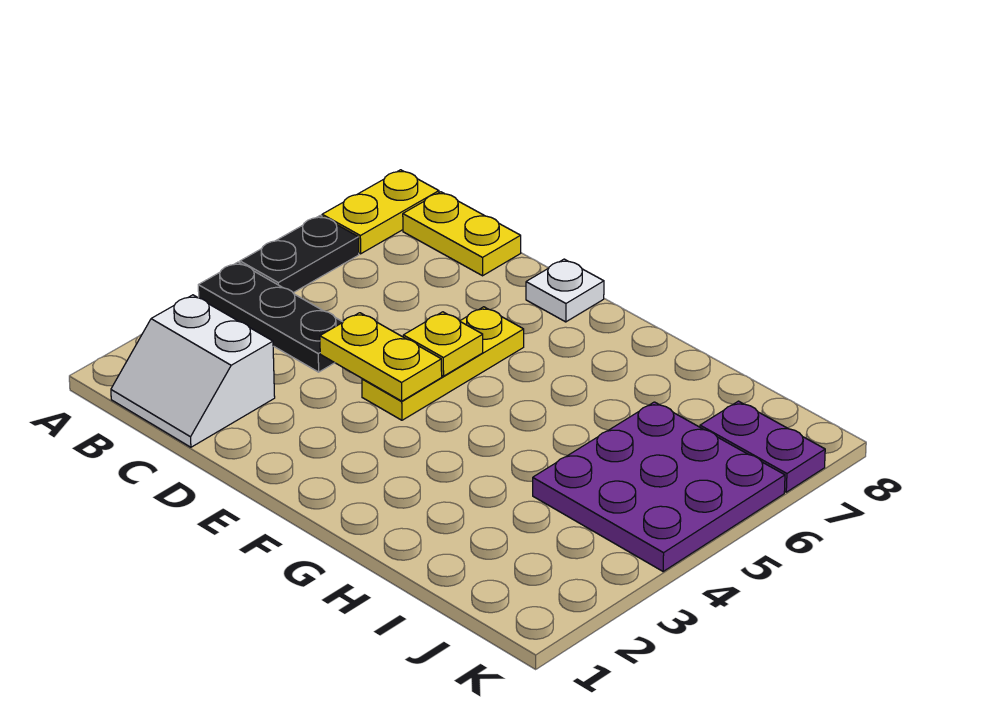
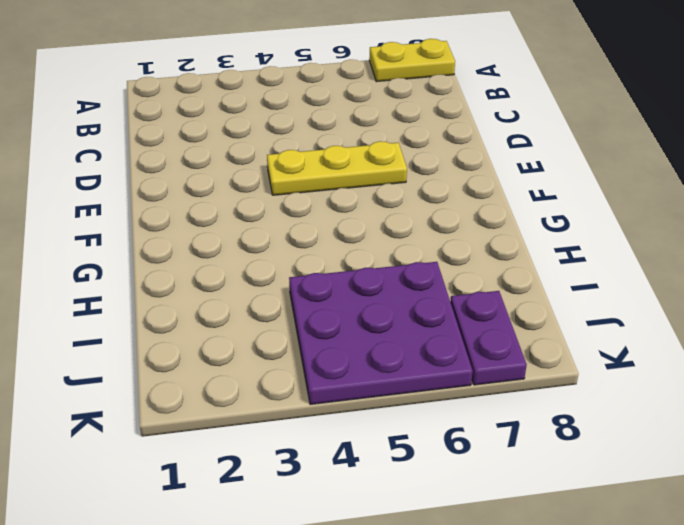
none -> black plate A4:C4 level 1
none -> black plate A5:A6 level 1

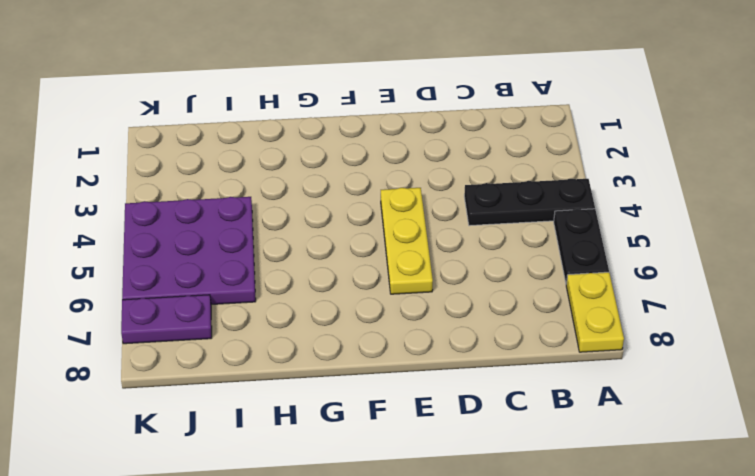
none -> white slope B1:C2 level 1 top 2
none -> yellow plate B8:C8 level 1

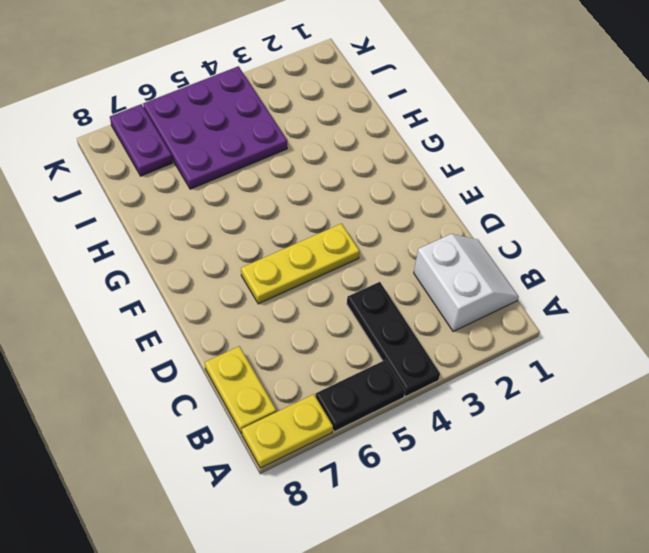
none -> white plate E8 level 1
none -> yellow plate D4:E4 level 2

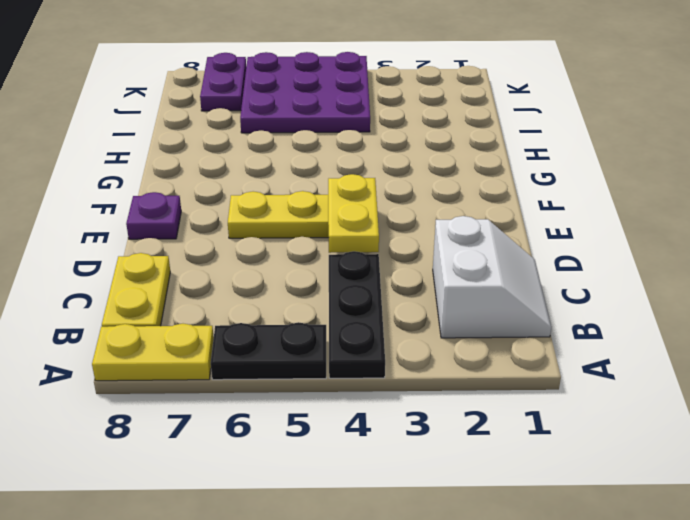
purple plate E8 level 1 -> white plate E8 level 1
none -> yellow plate E5 level 2

